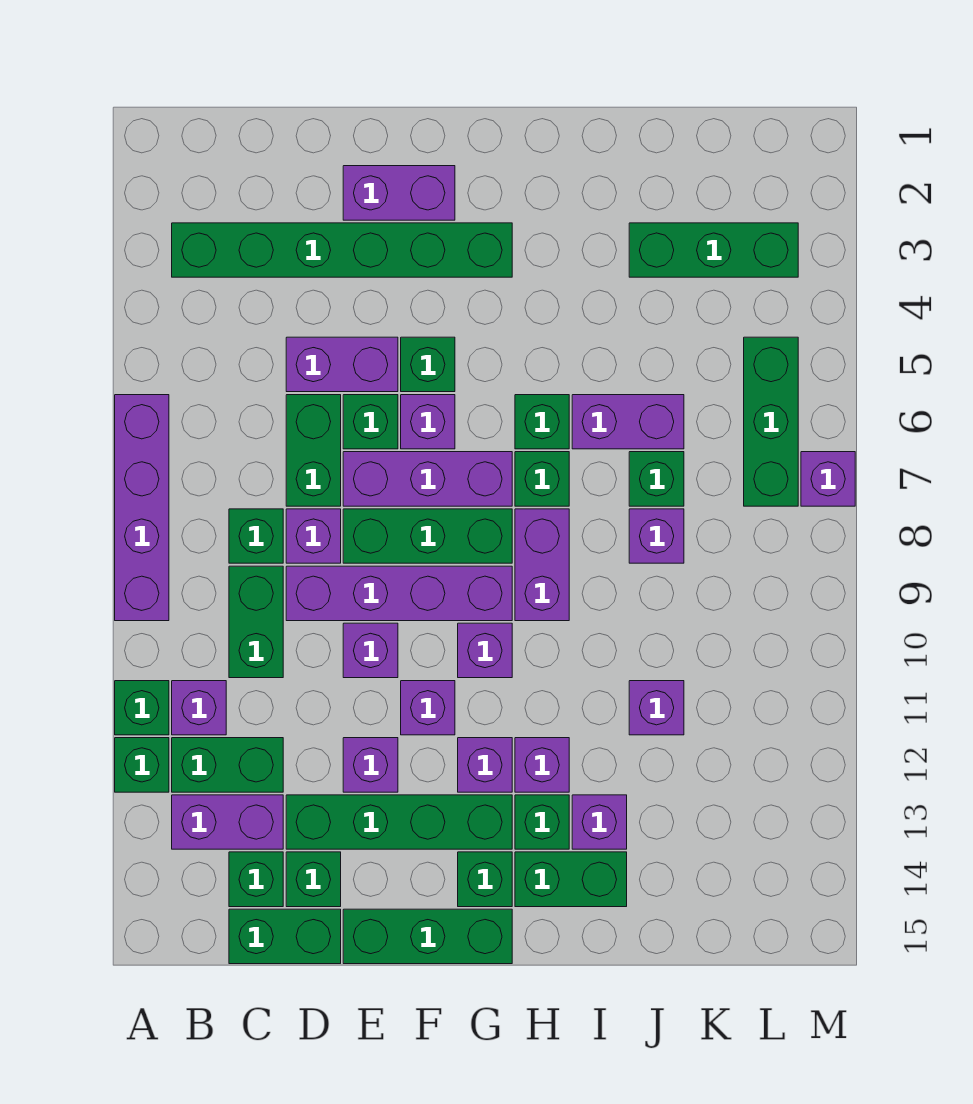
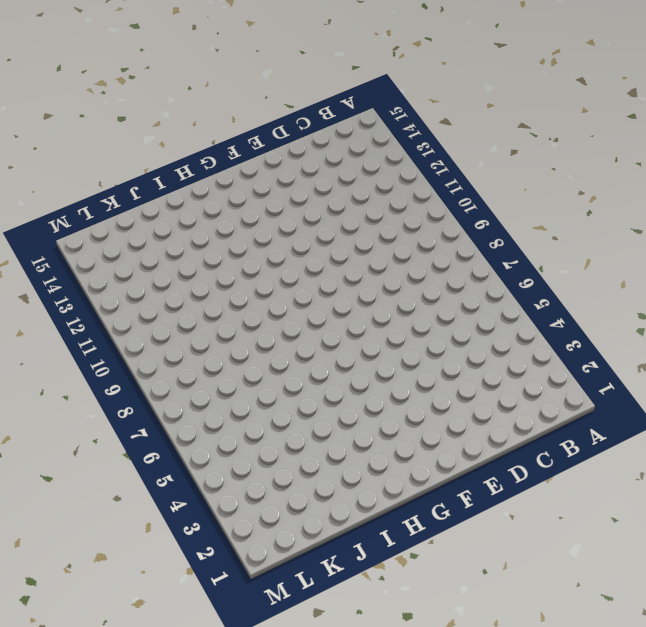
none -> purple brick A6:A9 level 1
none -> green brick A11 level 1
none -> green brick A12 level 1
none -> green brick B3:G3 level 1

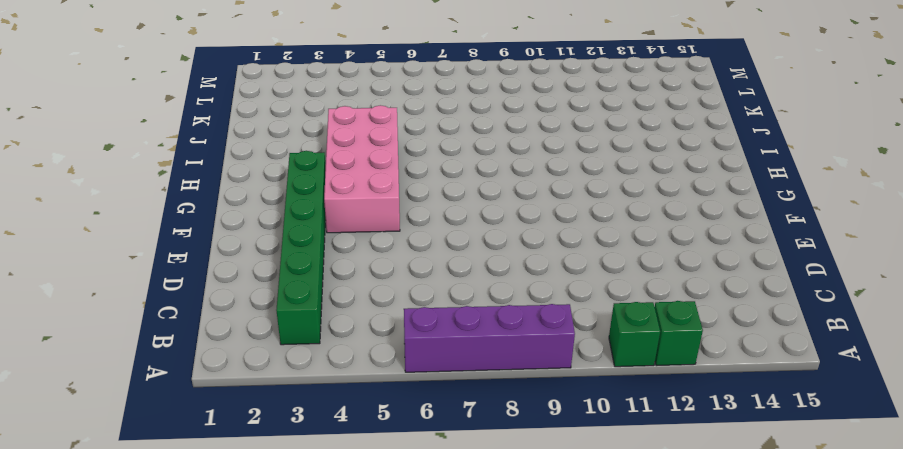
pink brick F4:I5 level 1 -> green brick F5 level 1
none -> purple brick B11 level 1
none -> green brick B12:C12 level 1
none -> purple brick B13:C13 level 1
none -> green brick C8 level 1

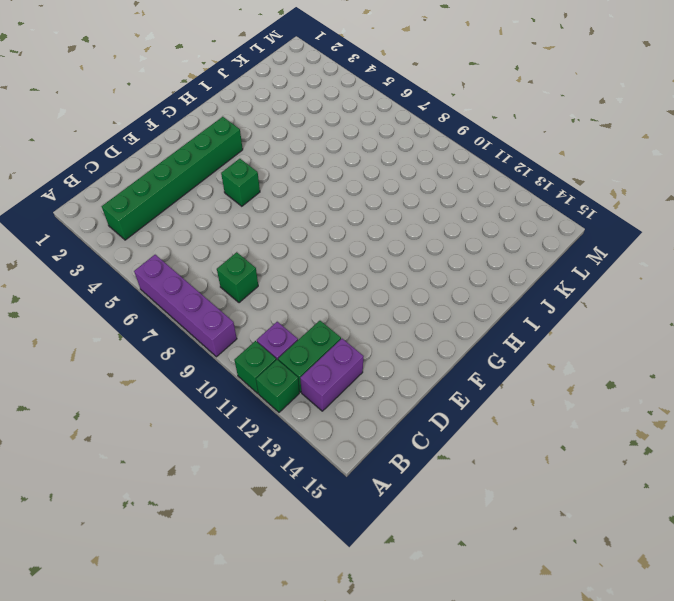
none -> green brick C9:C10 level 1
none -> green brick C14 level 1
none -> green brick C15:D15 level 1
none -> purple brick D5:E5 level 1

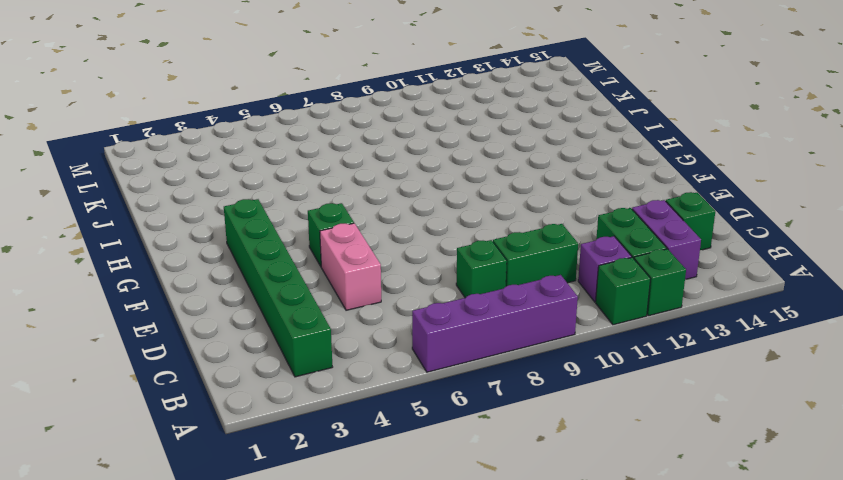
pink brick D5:E5 level 1 -> purple brick D5:E5 level 1
none -> green brick C15:D15 level 1
none -> green brick D6:D7 level 1
none -> purple brick D8 level 1
none -> purple brick D9:G9 level 1

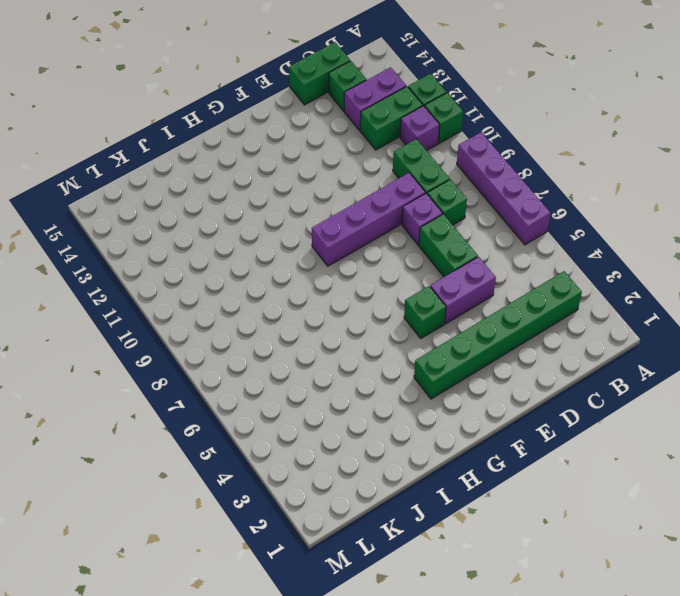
none -> green brick D13:G13 level 1
none -> green brick D14 level 1
none -> purple brick E2:F2 level 1
none -> green brick E6 level 1

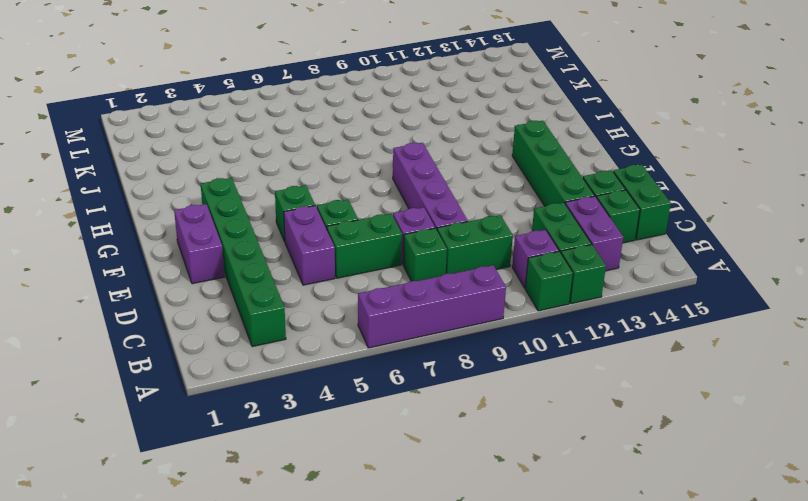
none -> purple brick E7:G7 level 1
none -> green brick E8:G8 level 1
none -> purple brick E10 level 1
none -> purple brick E12 level 1

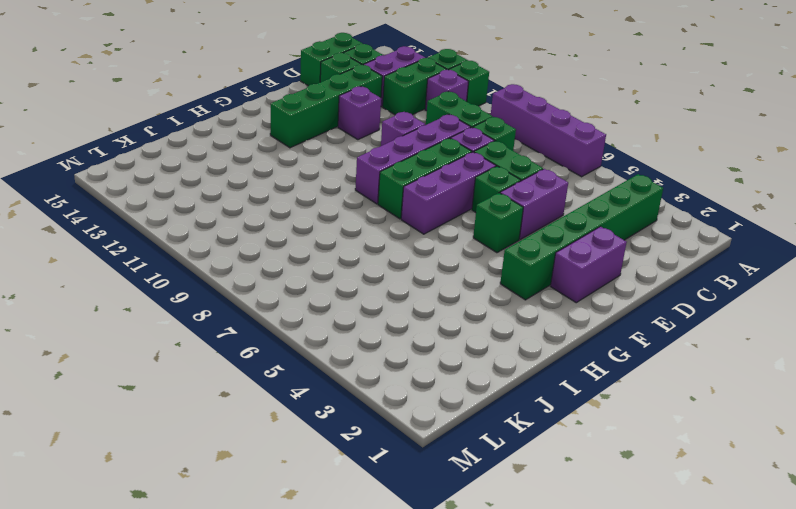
none -> green brick E15:G15 level 1
none -> purple brick F6 level 1
none -> purple brick F11 level 1
none -> purple brick G10 level 1

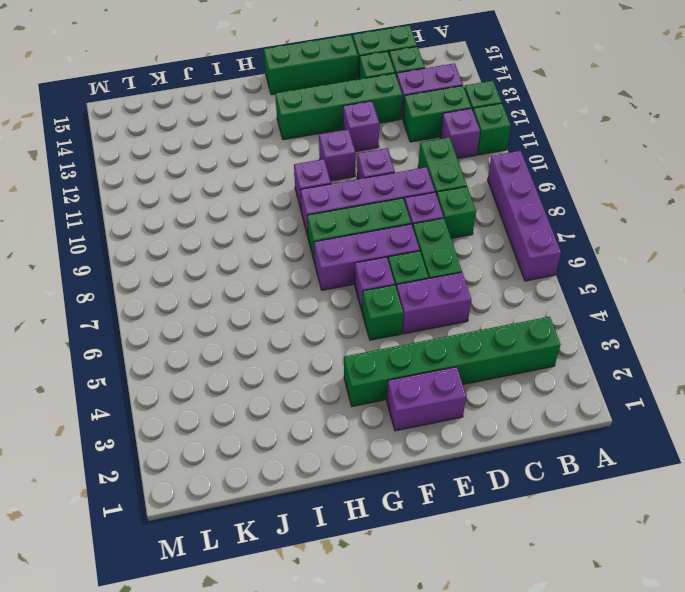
none -> purple brick G12 level 1
none -> green brick G14 level 1
none -> green brick H6 level 1
none -> green brick H7 level 1

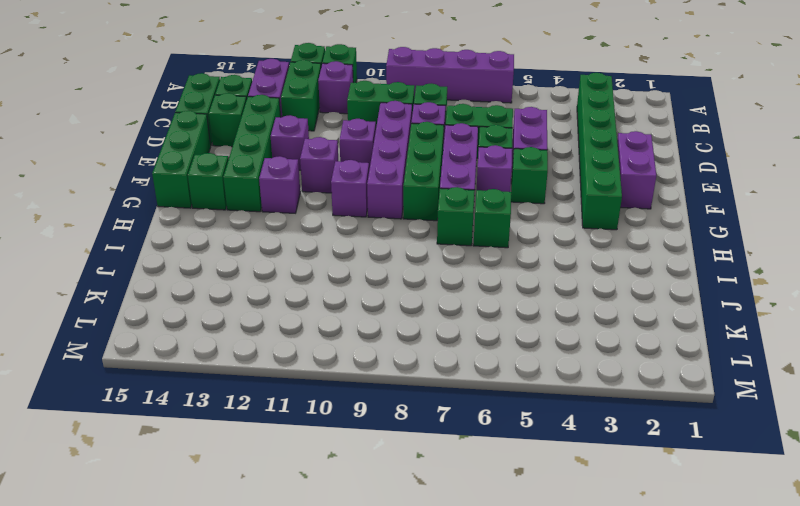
none -> purple brick H8:H9 level 1
none -> purple brick H12 level 1
none -> green brick H13 level 1
none -> green brick H14:I14 level 1

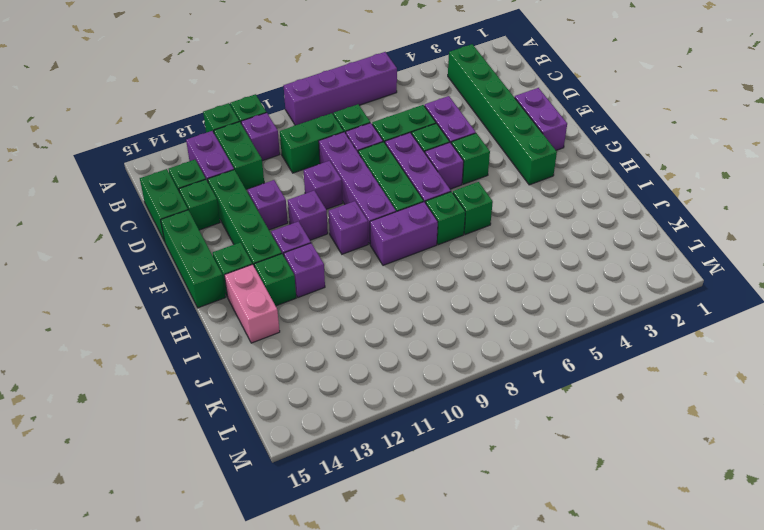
pink brick H14:I14 level 1 -> green brick H14:I14 level 1
none -> purple brick I6:J6 level 1
none -> purple brick I13 level 1
none -> green brick J3:L3 level 1
none -> green brick J7 level 1

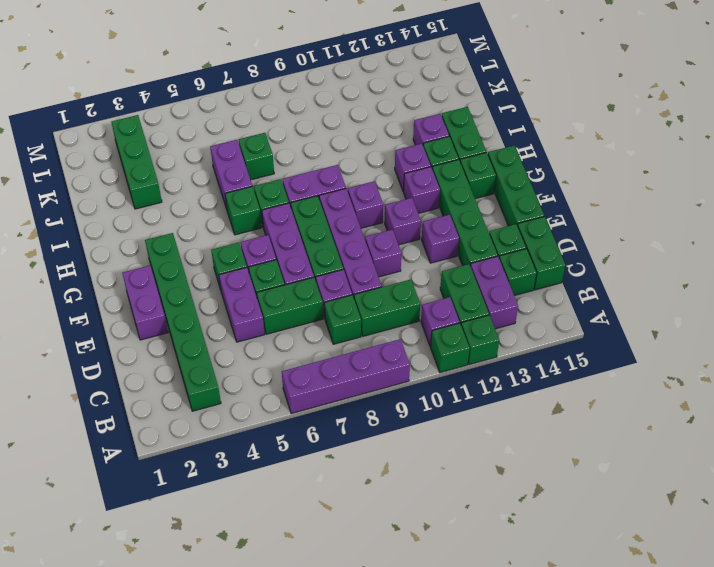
none -> purple brick J8 level 1
none -> purple brick J11 level 1
none -> green brick L5:L7 level 1
none -> purple brick M7 level 1

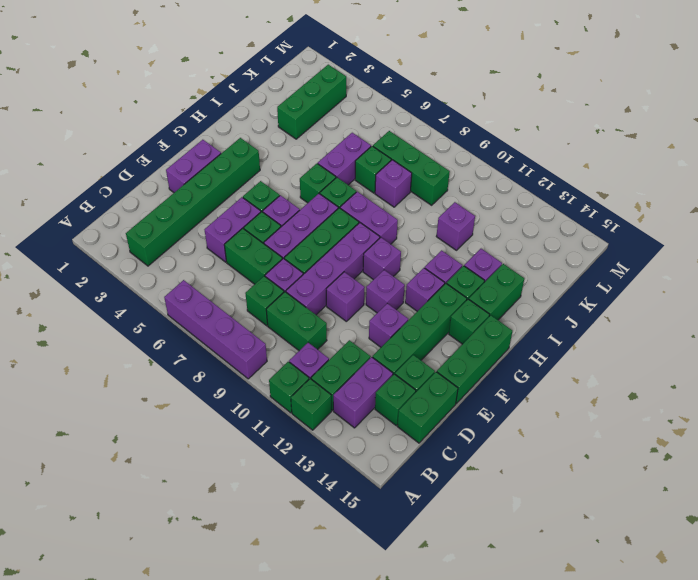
green brick K7:K9 level 1 -> green brick L5:L7 level 1
none -> purple brick M7 level 1

